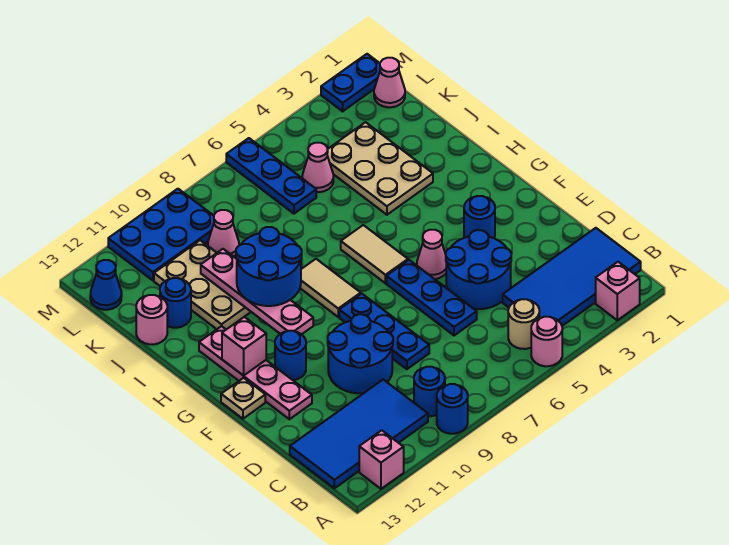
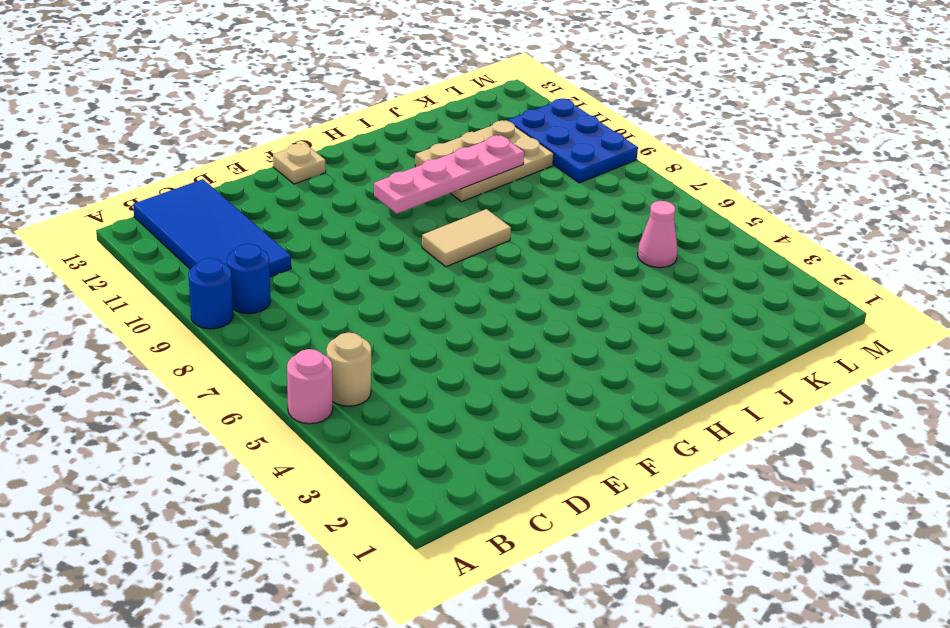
none -> pink brick A2 level 1
none -> pink brick A12 level 1
none -> blue tile B1:C4 level 1
none -> blue round brick D4:E5 level 1

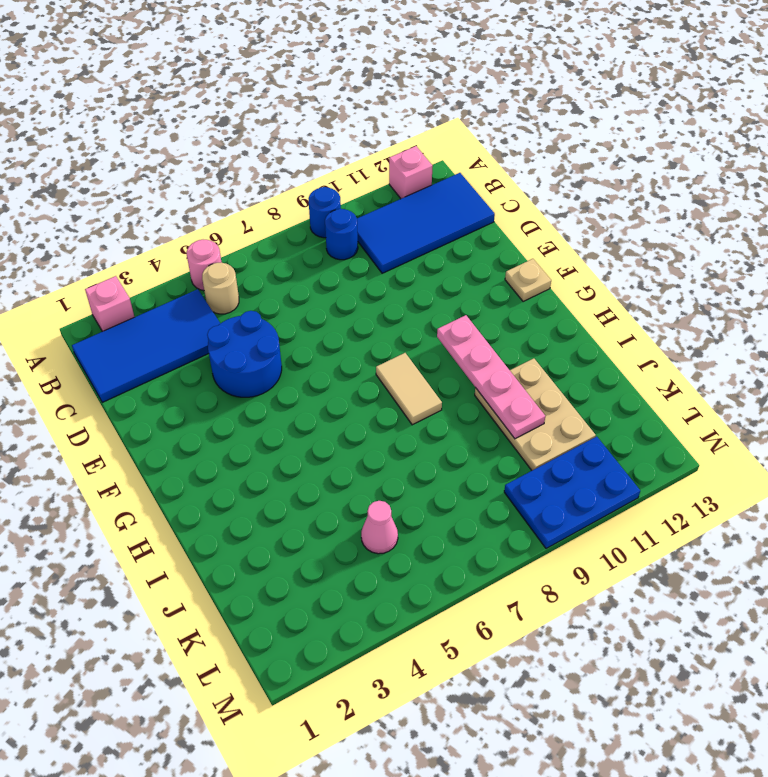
none -> blue plate D6:F6 level 1
none -> blue plate D8:F8 level 1
none -> blue round brick D9:E10 level 1
none -> pink plate E12:H12 level 1

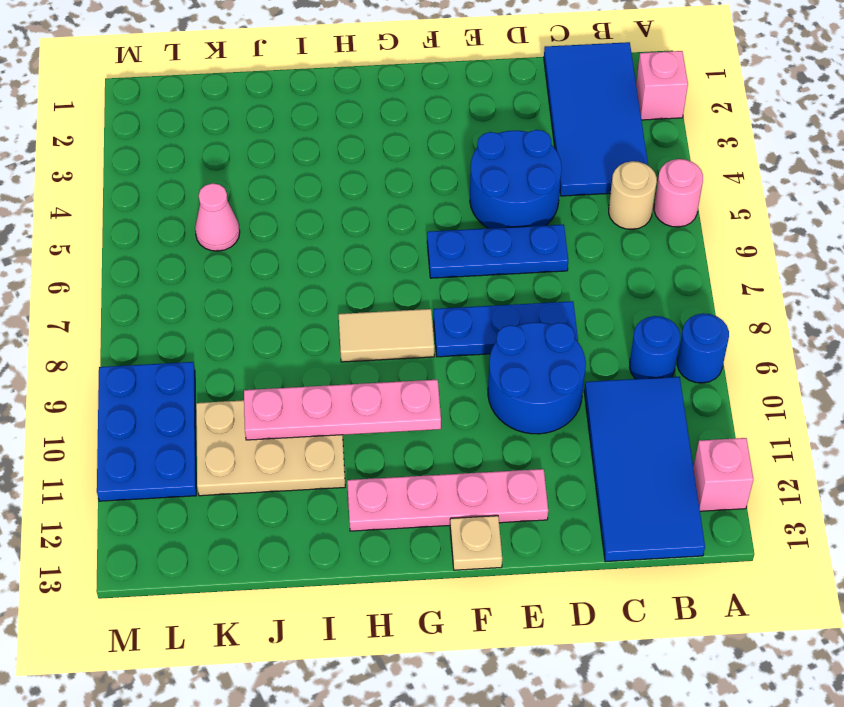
none -> blue round brick F3 level 1
none -> pink cone F5 level 1
none -> blue round brick F11 level 1
none -> tan tile G6:H6 level 1

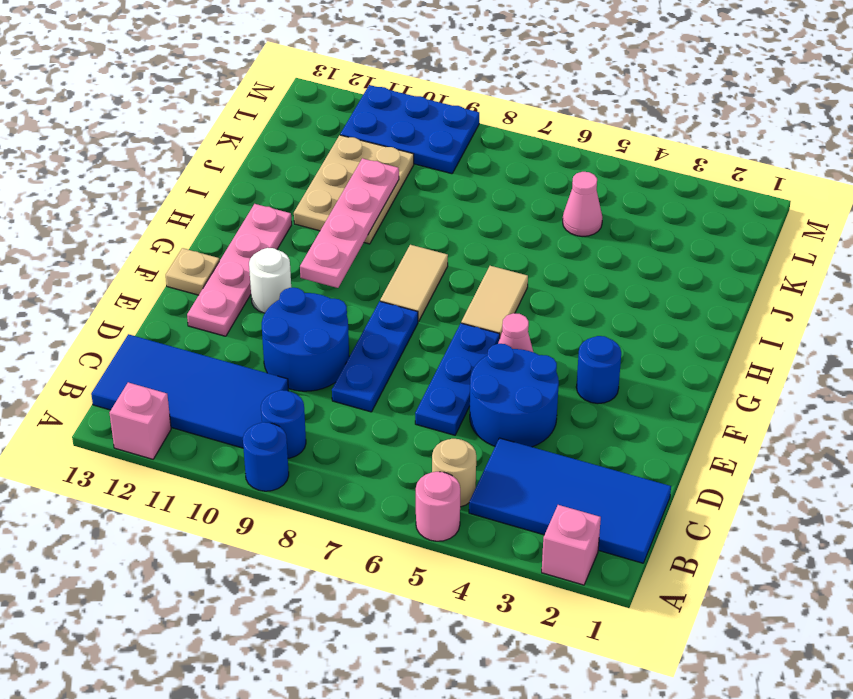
white round brick F11 level 1 -> blue round brick F11 level 1
none -> tan plate I3:K4 level 1
none -> blue round brick J12 level 1
none -> pink round brick J13 level 1
none -> blue plate K6:M6 level 1

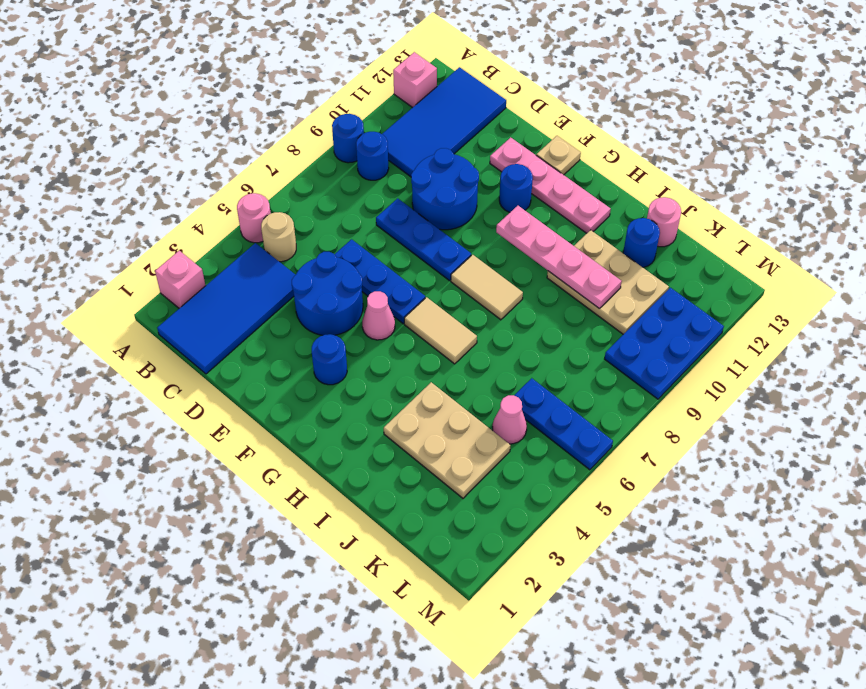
none -> pink cone K9 level 1
none -> pink cone L1 level 1
none -> blue cone L13 level 1
none -> blue plate M1:M2 level 1

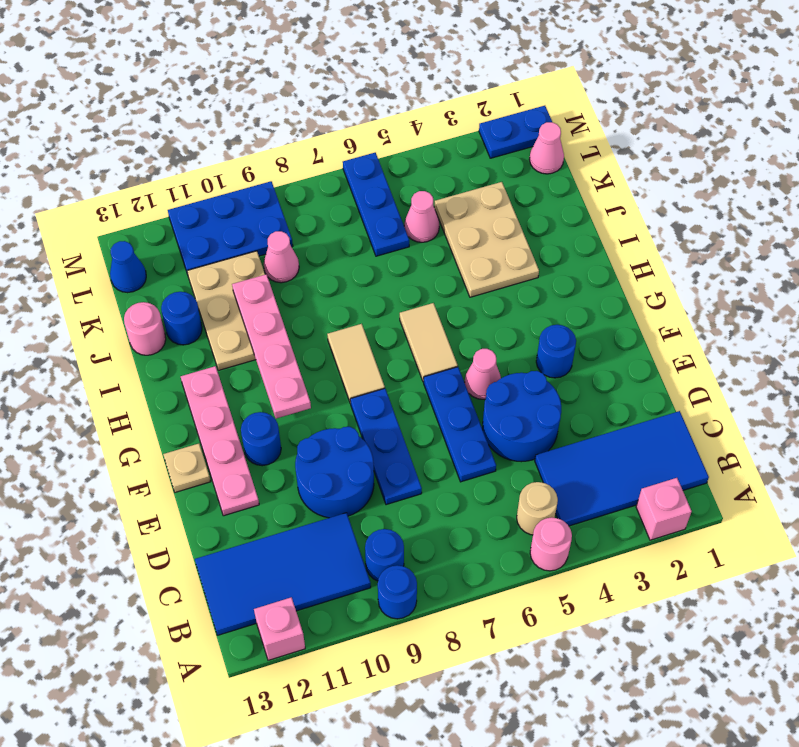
none -> pink brick G12 level 2
none -> blue round brick H9:I10 level 3

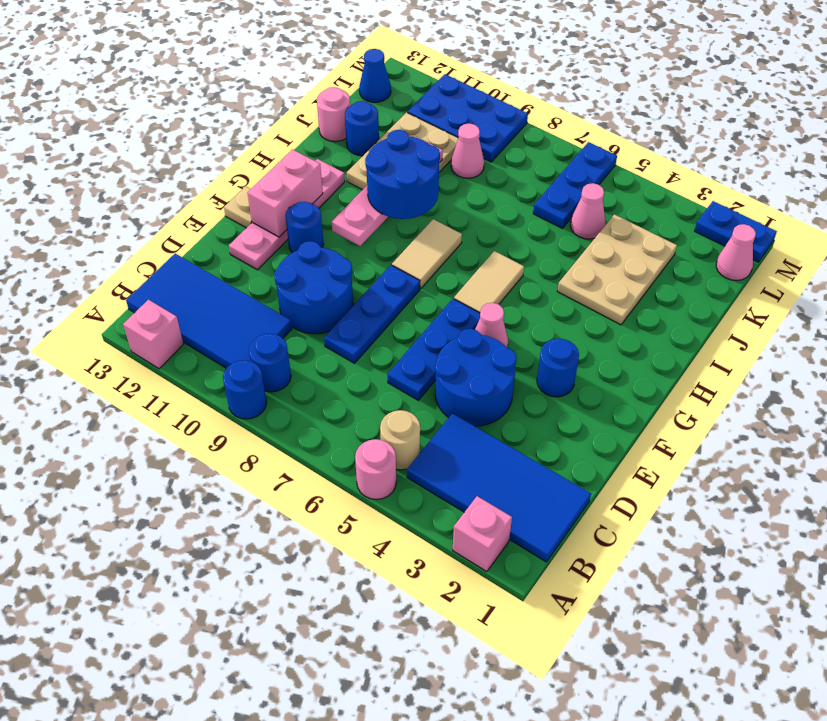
pink brick F12:G12 level 2 -> pink brick G12 level 2

